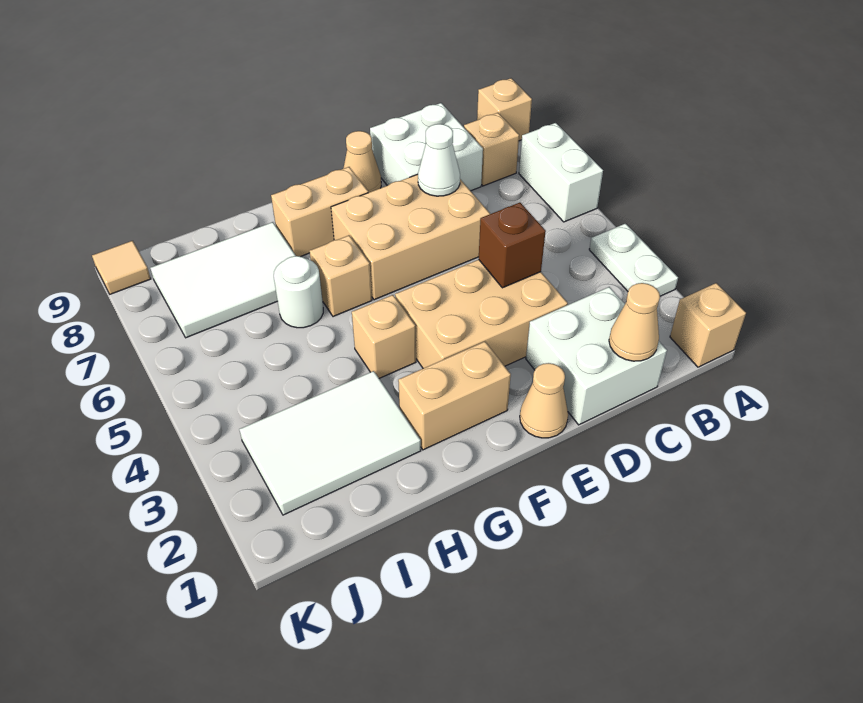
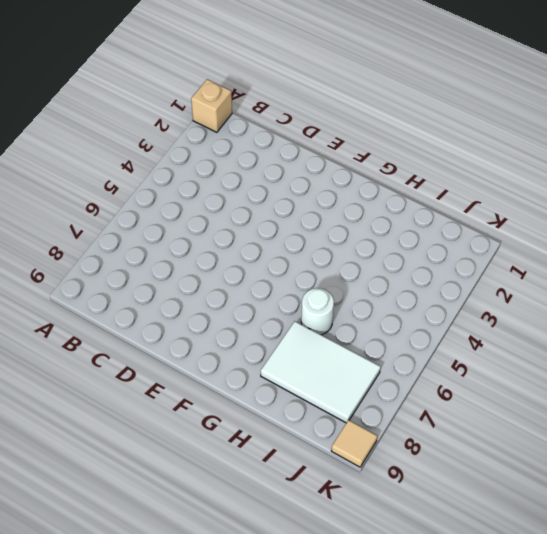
none -> white plate A3:A4 level 1
none -> white brick A6:A7 level 1
none -> tan brick A9 level 1

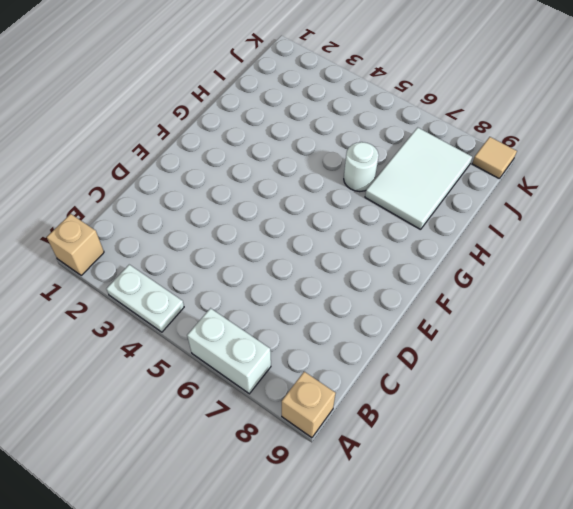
none -> tan brick B8 level 1
none -> white brick C1:D2 level 1
none -> white brick C8:D9 level 1

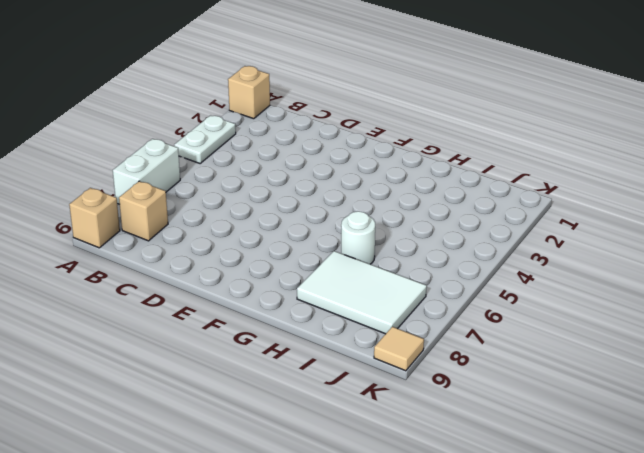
none -> white brick C1:D2 level 1
none -> white brick C8:D9 level 1
none -> tan brick D3:F4 level 1

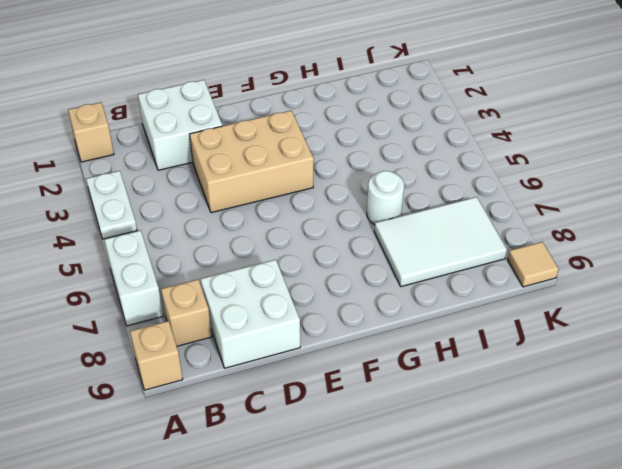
none -> tan brick D6:F7 level 1
none -> tan cone E1 level 1
none -> tan cone E9 level 1

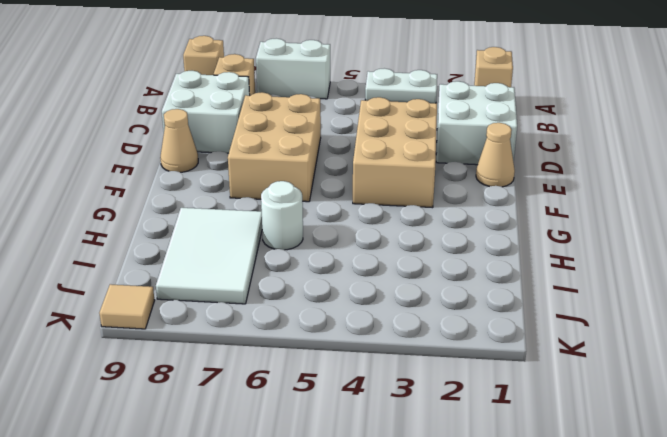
none -> tan brick F2:G2 level 1
none -> tan brick F8:G8 level 1
none -> tan brick G4 level 1

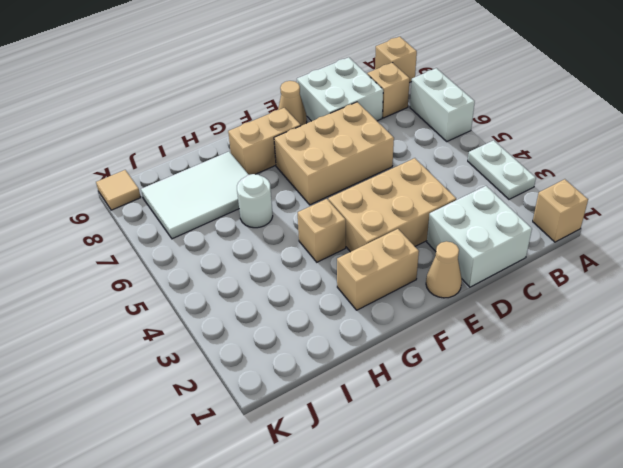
none -> tan brick G6 level 1
none -> white tile H2:J3 level 1
none -> tan cone C1 level 2

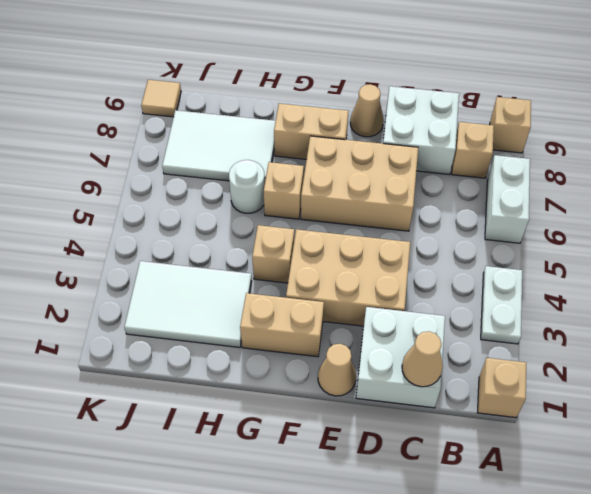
none -> brown brick D4 level 2
none -> white cone D7 level 2

